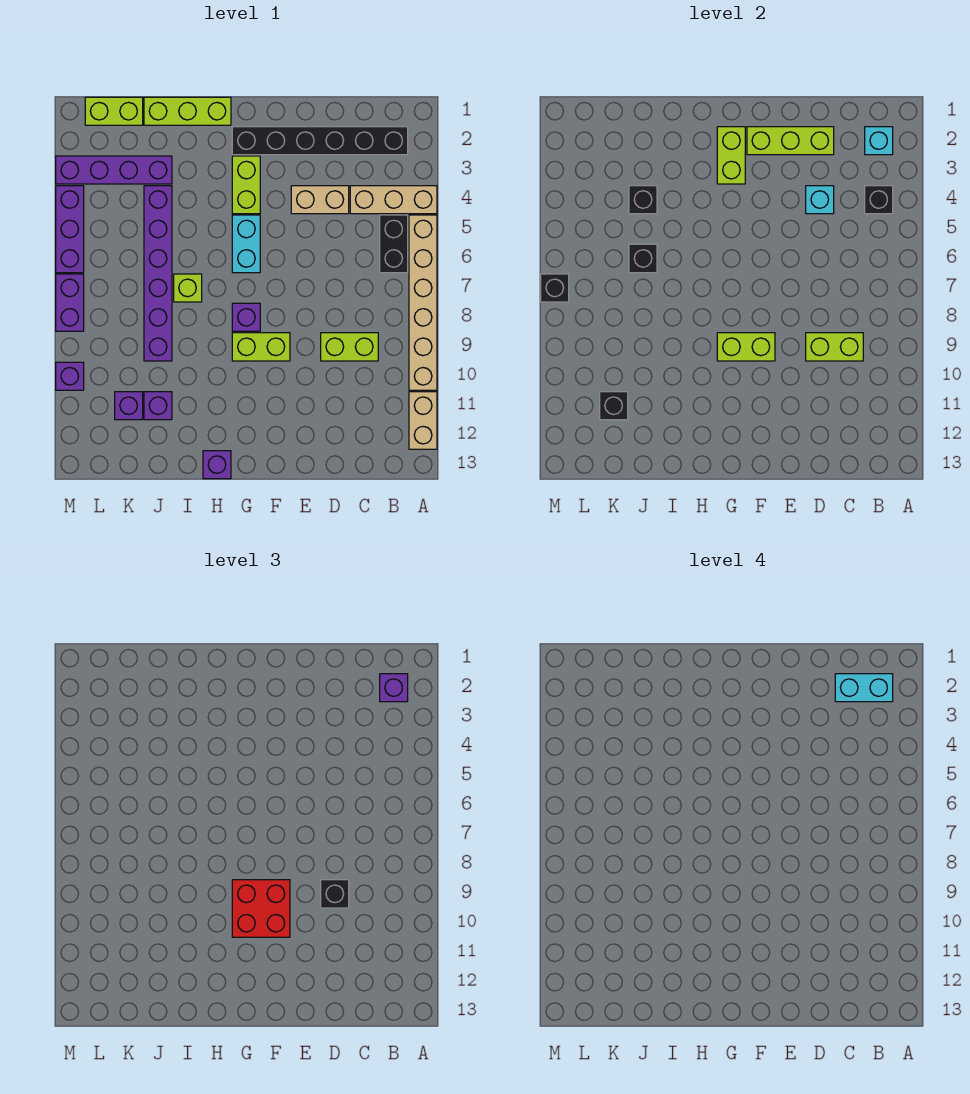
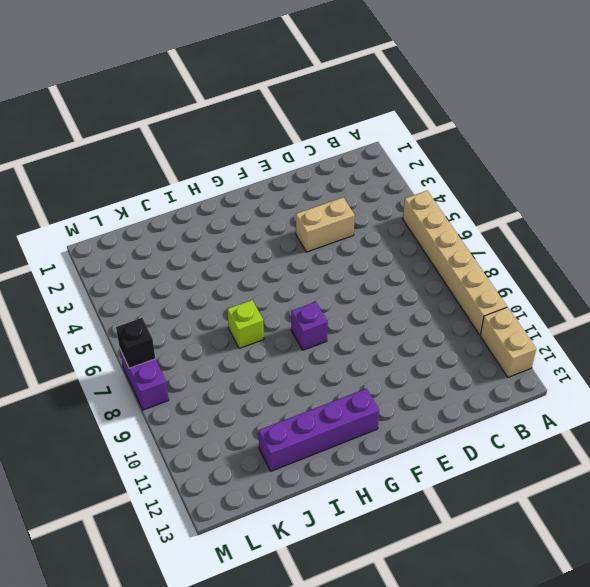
purple brick G12:J12 level 1 -> purple brick J3:M3 level 1
none -> tan brick A4:C4 level 1
none -> black brick B2:G2 level 1
none -> black brick B5:B6 level 1
none -> lime brick C9:D9 level 1

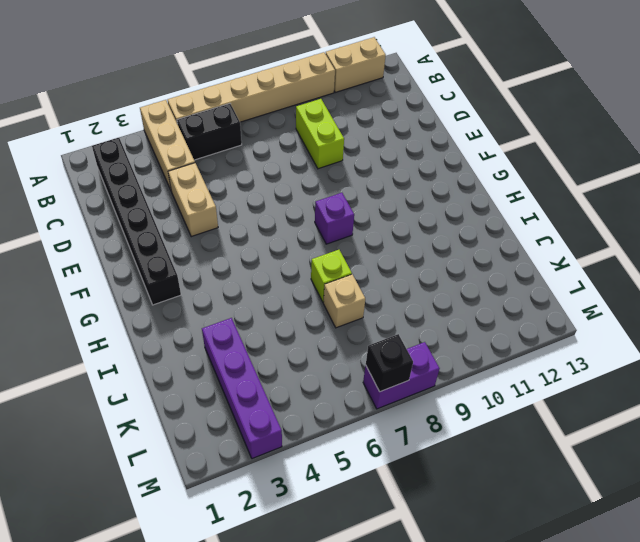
tan brick J7 level 1 -> purple brick J4:J9 level 1
none -> lime brick F9:G9 level 1
none -> lime brick G3:G4 level 1
none -> cyan brick G5:G6 level 1
none -> lime brick H1:J1 level 1

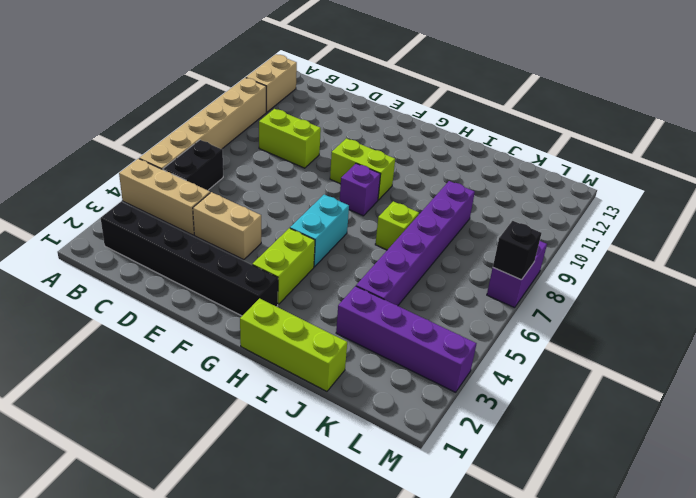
none -> purple brick H13 level 1
none -> purple brick J11 level 1
none -> lime brick K1:L1 level 1
none -> purple brick K11 level 1

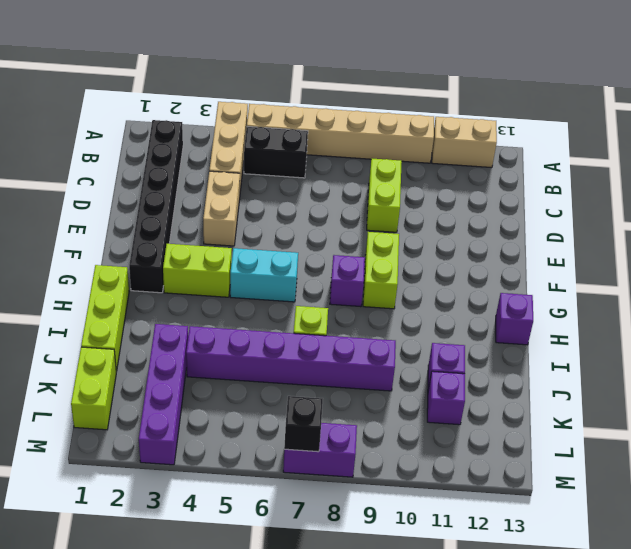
none -> purple brick M4:M6 level 1
none -> purple brick M10 level 1
none -> cyan brick B2 level 2
none -> black brick B4 level 2

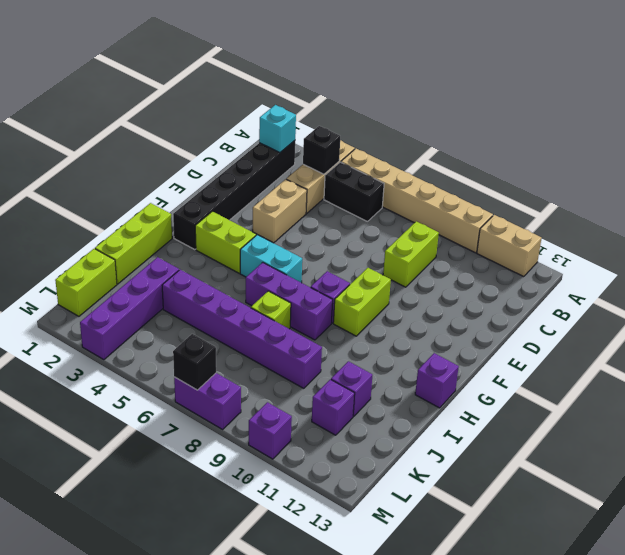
purple brick H6:H8 level 1 -> purple brick M4:M6 level 1
none -> lime brick C9:D9 level 2
none -> lime brick D2:F2 level 2
none -> cyan brick D4 level 2
none -> lime brick F9:G9 level 2

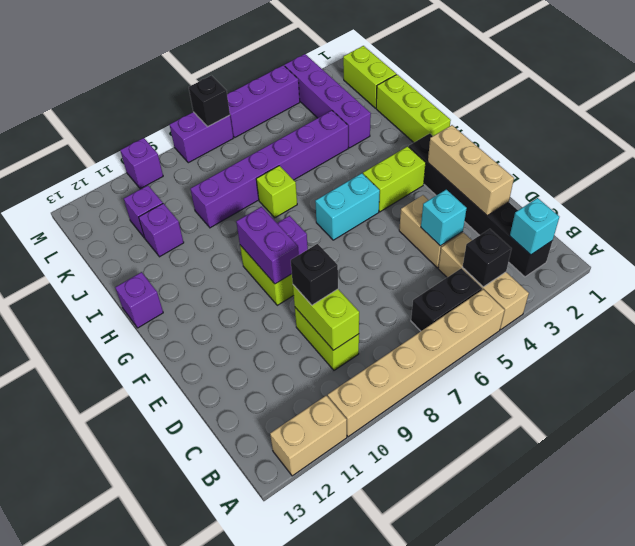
tan brick D2:F2 level 2 -> lime brick D2:F2 level 2
purple brick F9:G9 level 2 -> lime brick F9:G9 level 2
none -> lime brick G2:G3 level 2
none -> black brick J4 level 2
none -> black brick J6 level 2
none -> black brick K11 level 2

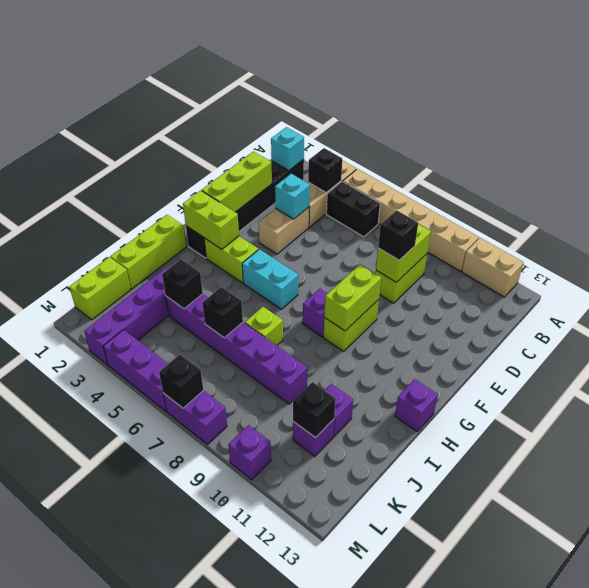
none -> purple brick B2 level 3
none -> red brick F9:G10 level 3
none -> cyan brick B2:C2 level 4

